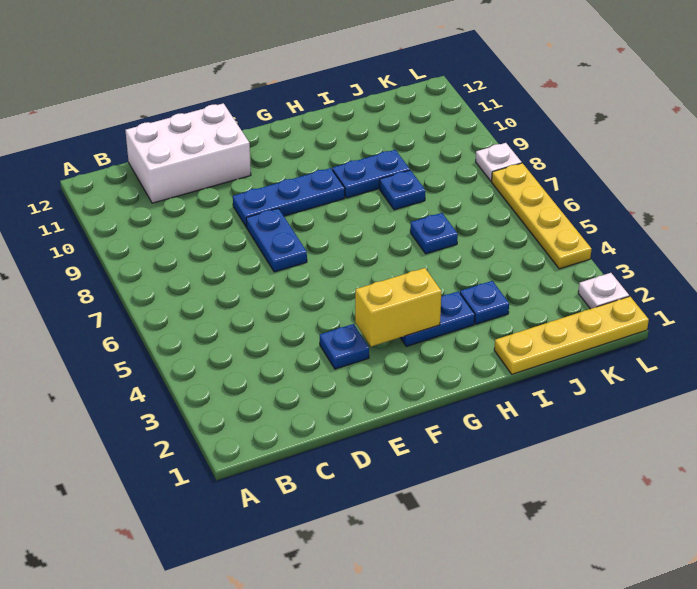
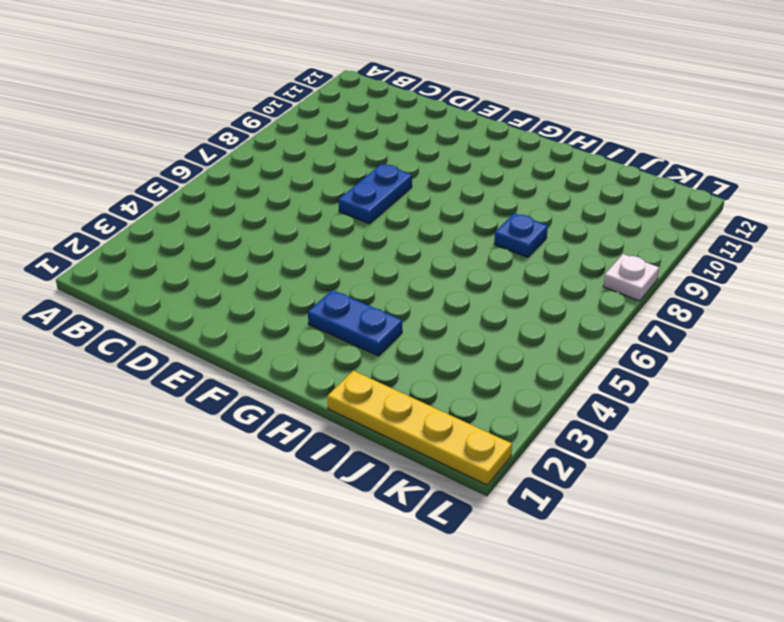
none -> white brick C11:E12 level 1
none -> blue plate E3 level 1
none -> blue plate E9:G9 level 1

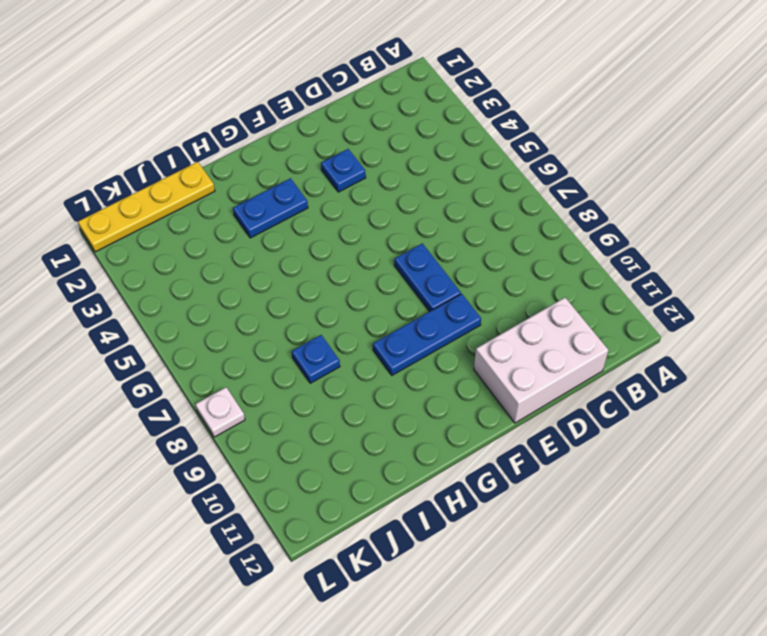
none -> blue plate H9:I9 level 1
none -> blue plate I3 level 1
none -> blue plate I6 level 1

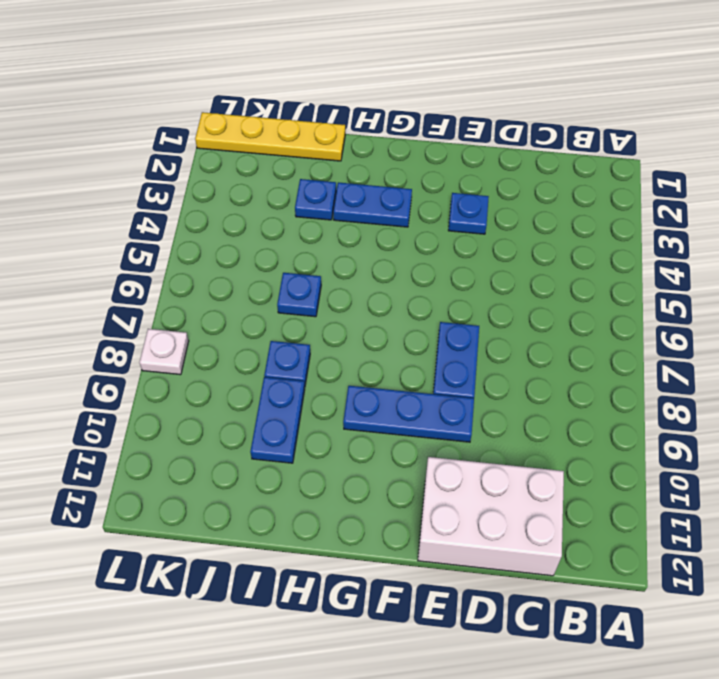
blue plate I9:I10 level 1 -> blue plate H9:I9 level 1
none -> white plate L2 level 1
none -> yellow plate L4:L7 level 1
none -> yellow brick F3:G3 level 2

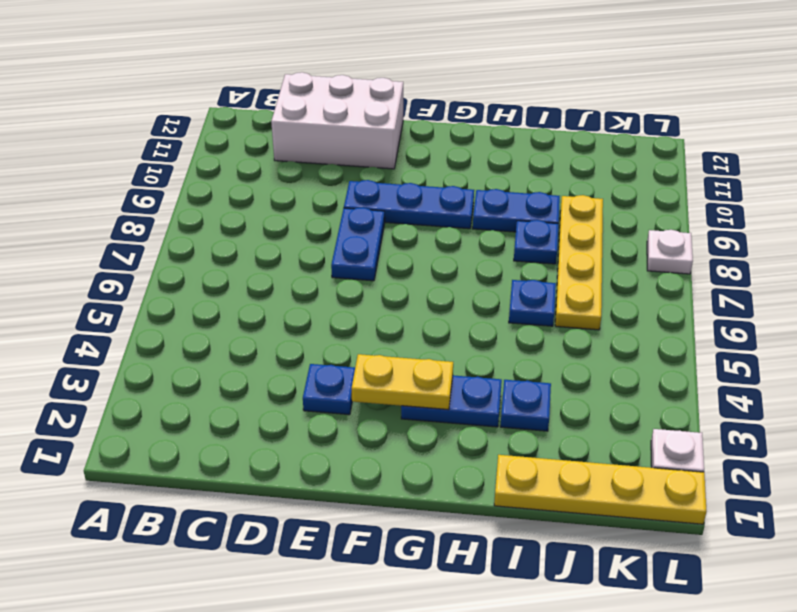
yellow plate F3:G3 level 2 -> yellow brick F3:G3 level 2
yellow plate J6:J9 level 1 -> yellow plate L4:L7 level 1

